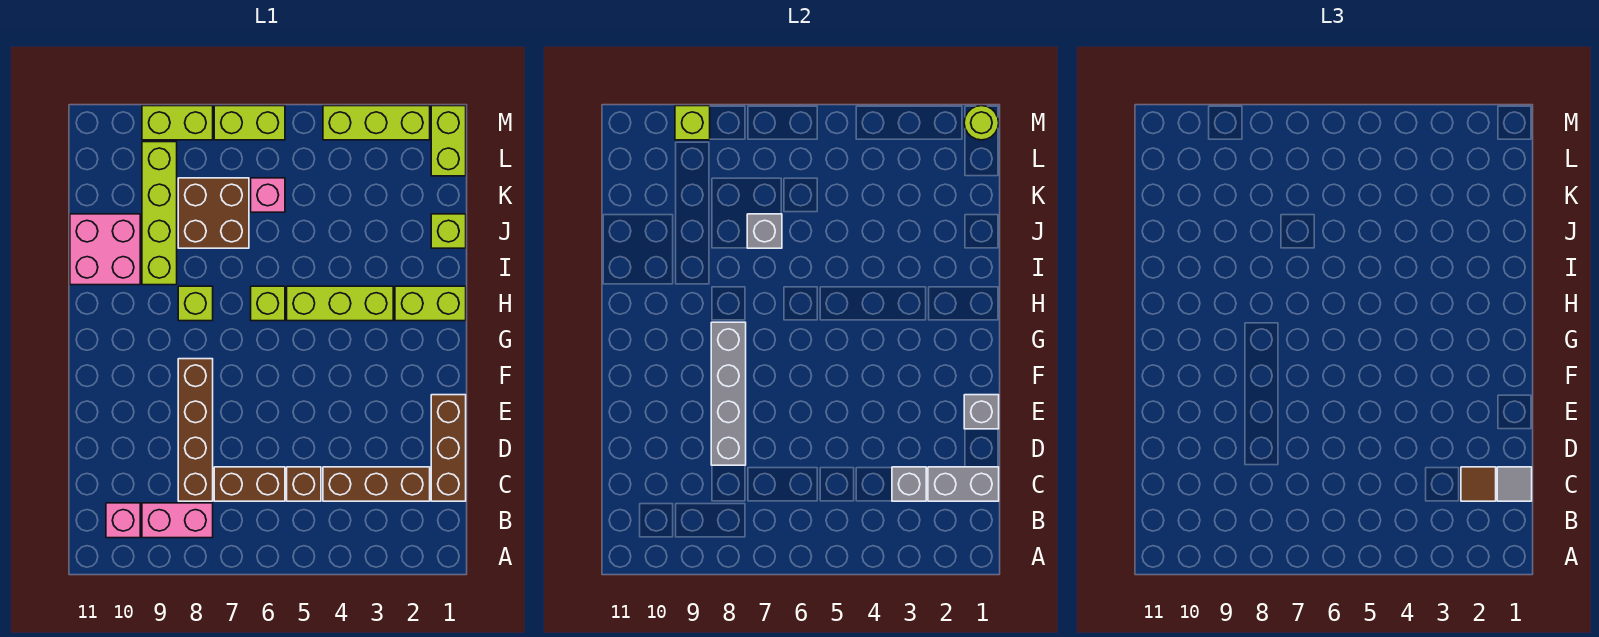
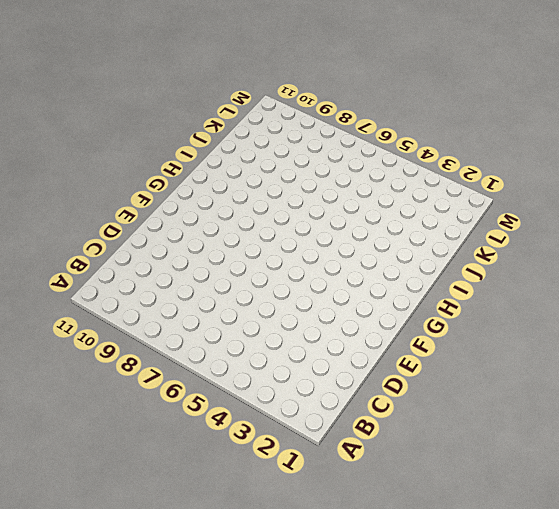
none -> pink brick B8:B9 level 1
none -> pink brick B10 level 1
none -> brown brick C1:E1 level 1

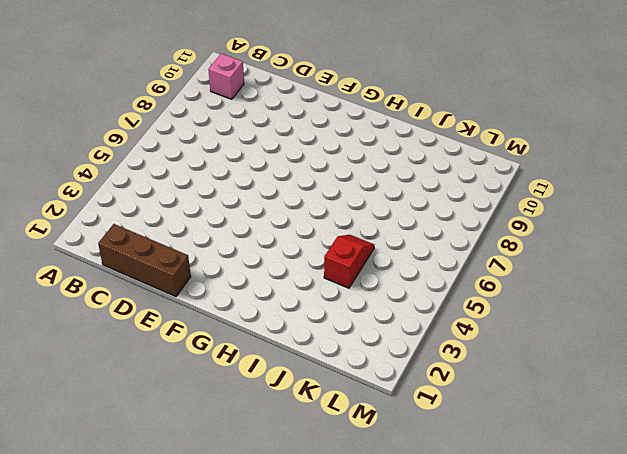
red slope J4:J5 level 1 top 4 -> none
none -> pink brick B8:B9 level 1
none -> brown brick C2:C4 level 1
none -> brown brick C5 level 1

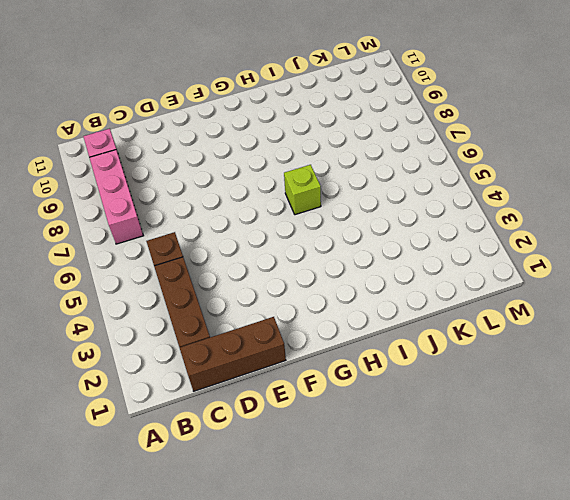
pink brick B7:B9 level 1 -> pink brick B8:B9 level 1
none -> brown brick C6:C7 level 1
none -> brown brick C8:F8 level 1
none -> lime brick H1:H2 level 1

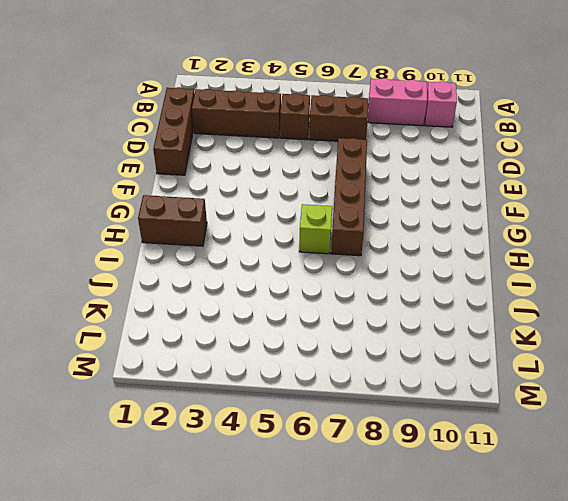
brown brick E7:H7 level 1 -> brown brick C8:F8 level 1
brown brick H1:H2 level 1 -> lime brick H1:H2 level 1
none -> lime brick H3:H5 level 1
none -> lime brick H8 level 1
none -> lime brick I9:L9 level 1

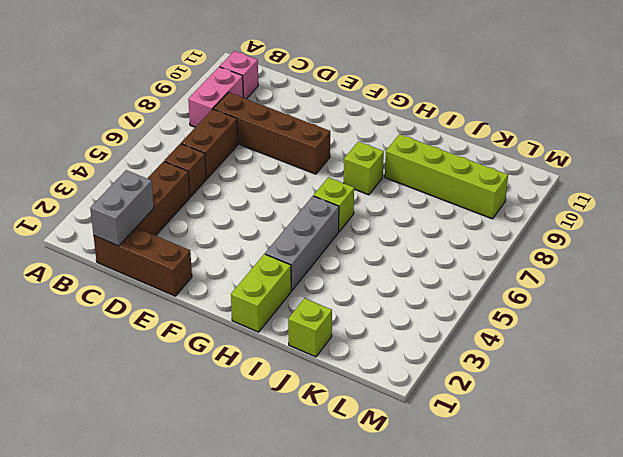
grey brick H3:H5 level 1 -> lime brick H3:H5 level 1
none -> pink brick I10:J11 level 1
none -> brown brick J7:K8 level 1
none -> pink brick K6 level 1

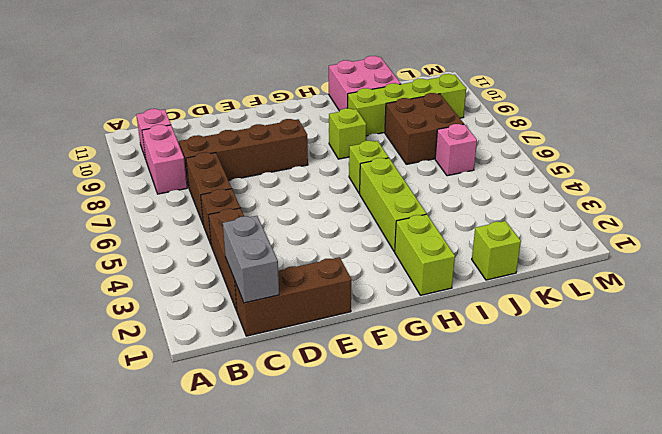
none -> lime brick L1:M1 level 1
none -> lime brick M2:M4 level 1
none -> lime brick M6:M7 level 1

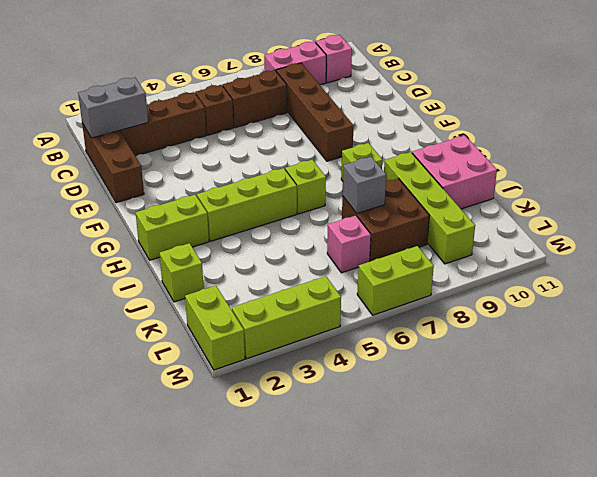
none -> lime brick M8:M9 level 1
none -> grey brick C3 level 2
none -> grey brick D8:G8 level 2

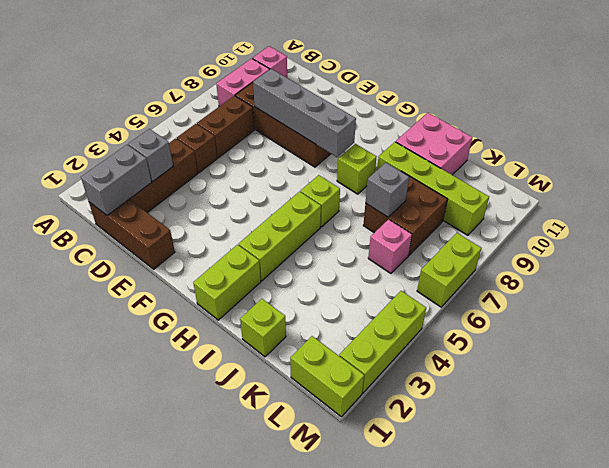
none -> lime brick M8:M9 level 1
none -> grey brick E1 level 2
none -> lime round brick M1 level 2

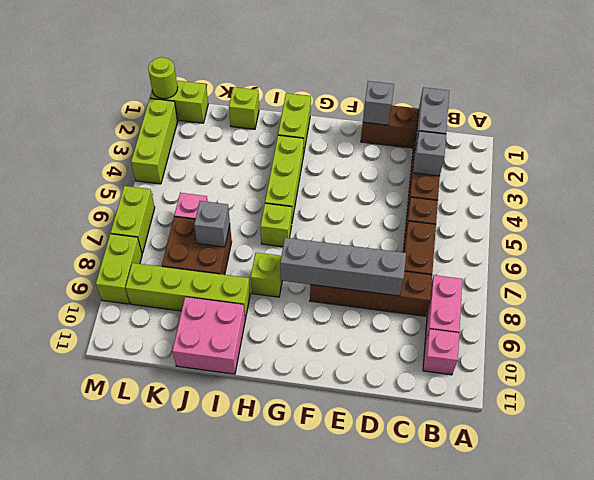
none -> lime brick M9 level 2
none -> grey tile C1 level 3
none -> brown tile C2 level 3

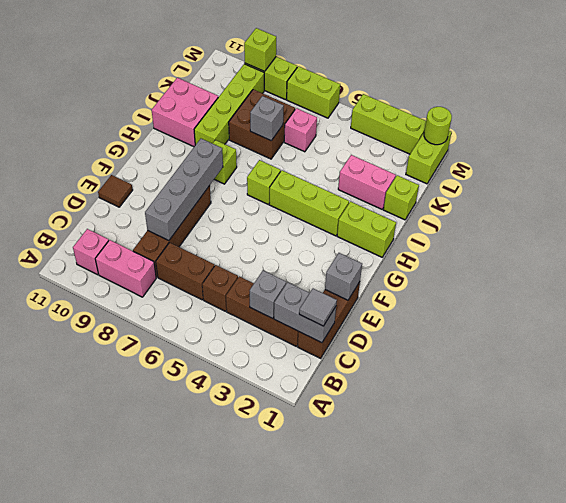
brown tile E11 level 1 -> brown tile C2 level 3
pink brick J2:J3 level 1 -> none

